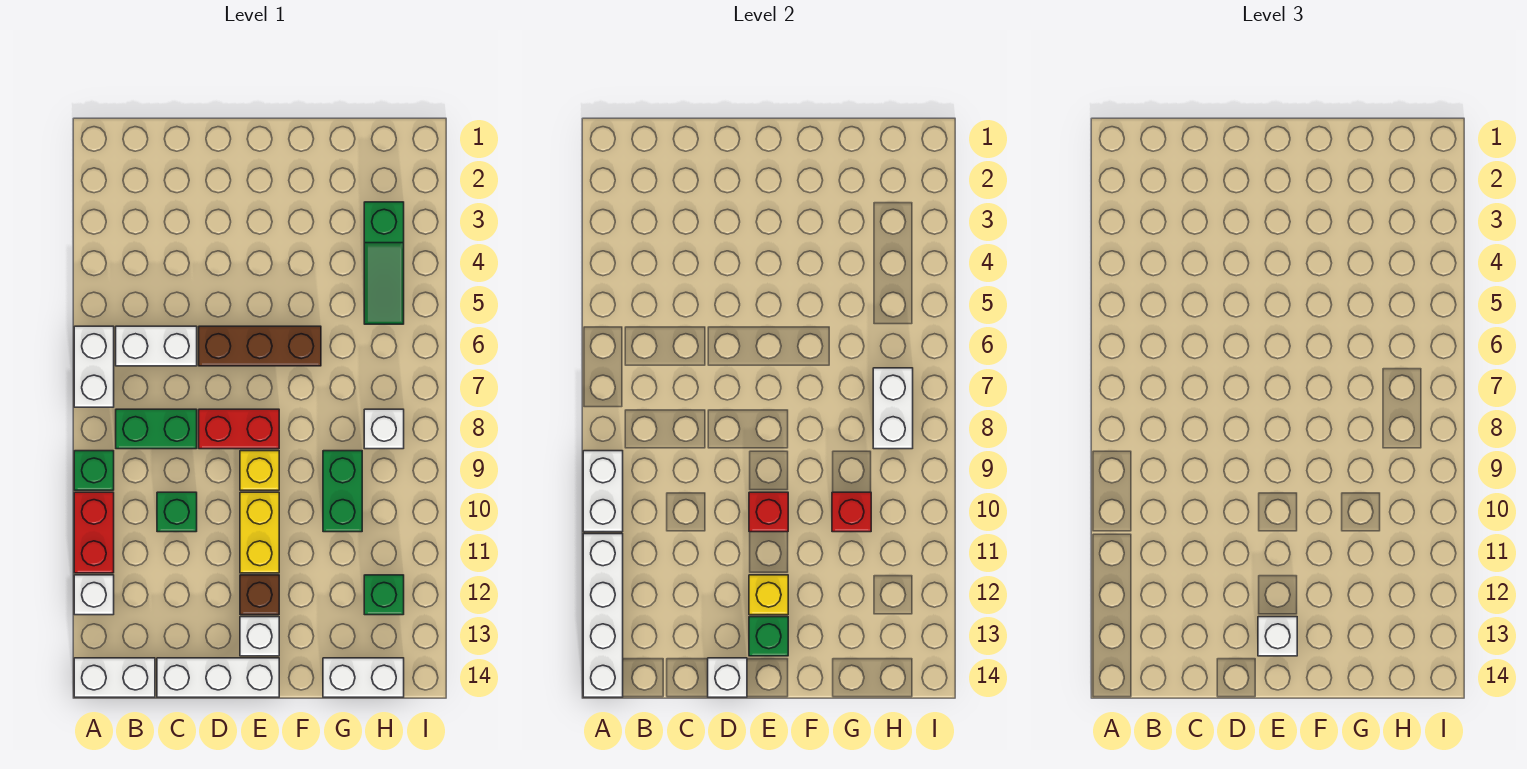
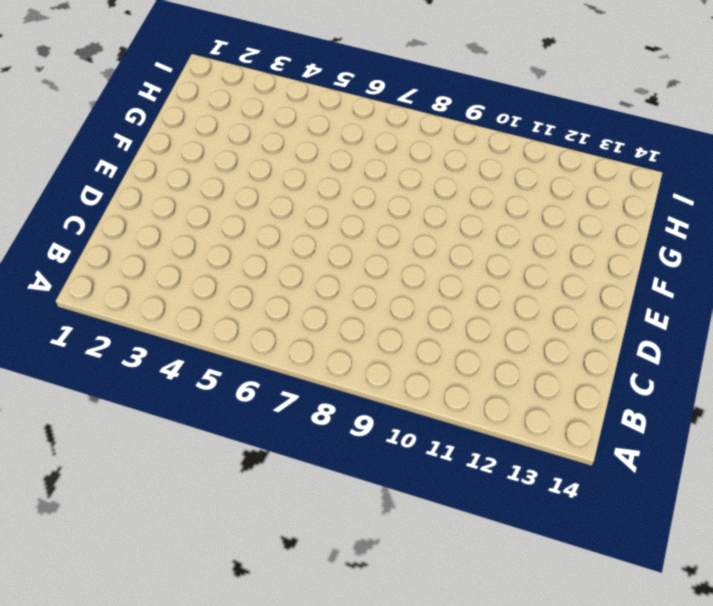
none -> white brick A6:A7 level 1
none -> green brick A9 level 1
none -> red brick A10:A11 level 1

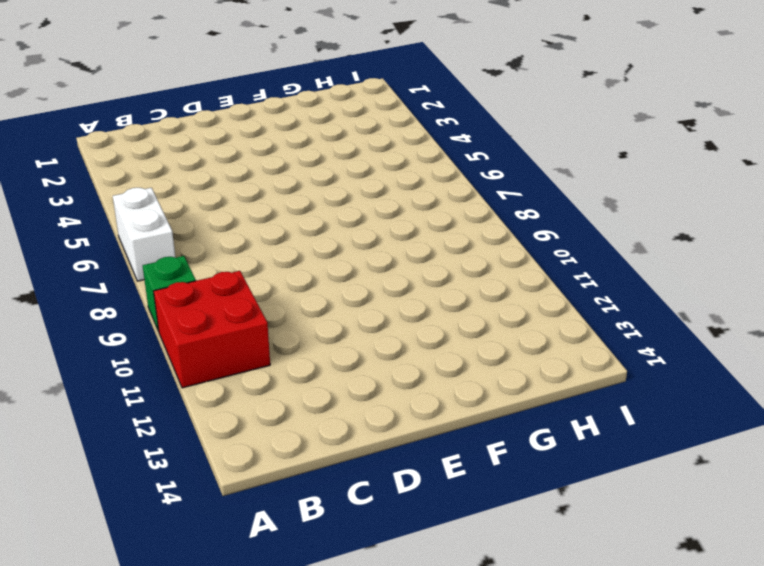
red brick A10:B11 level 1 -> red brick A10:A11 level 1
none -> white brick A12 level 1
none -> white brick A14:B14 level 1
none -> white brick B6:C6 level 1

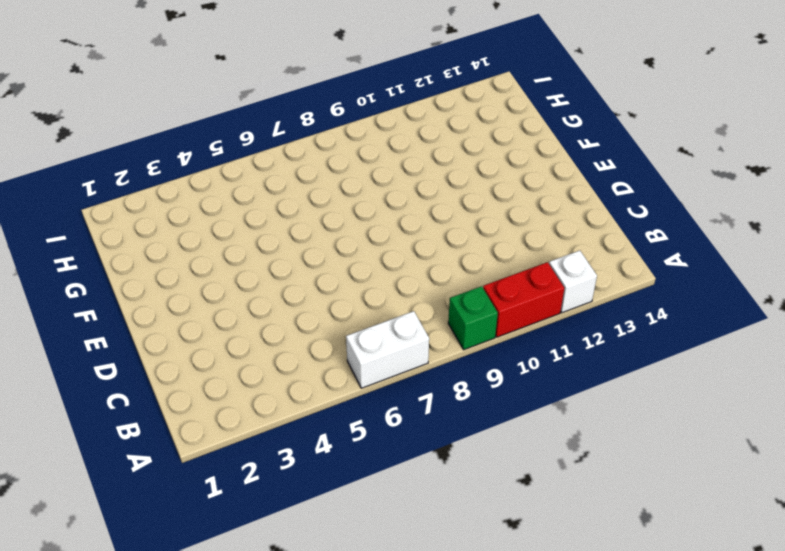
none -> white brick A14:B14 level 1
none -> white brick B6:C6 level 1
none -> green brick B8:C8 level 1

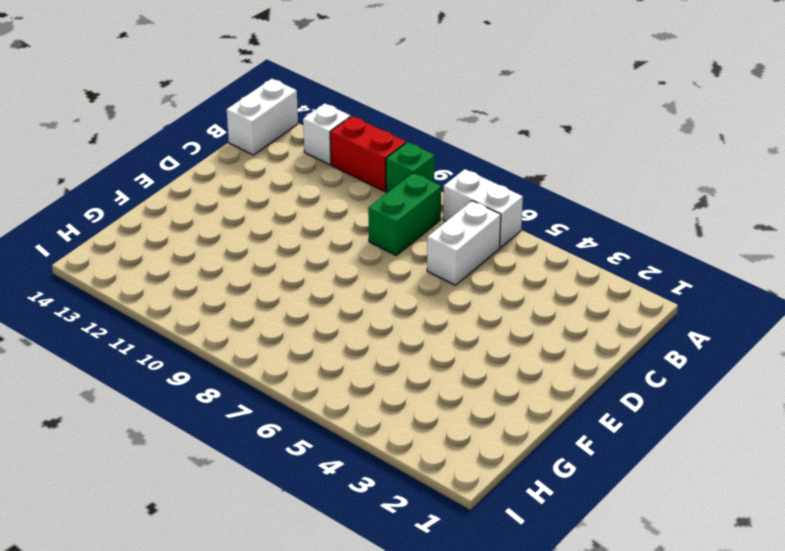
none -> green brick C10 level 1
none -> white brick C14:E14 level 1
none -> brown brick D6:F6 level 1

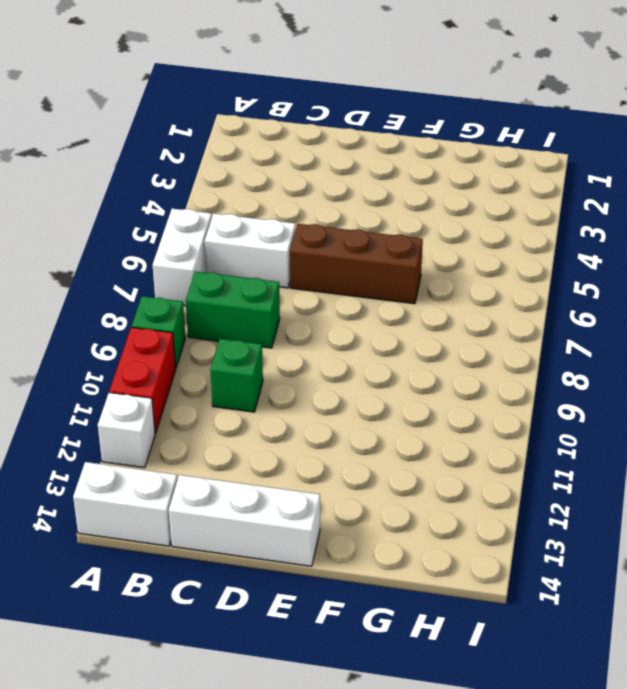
none -> red brick D8:E8 level 1
none -> yellow brick E9 level 1
none -> yellow brick E10:E11 level 1

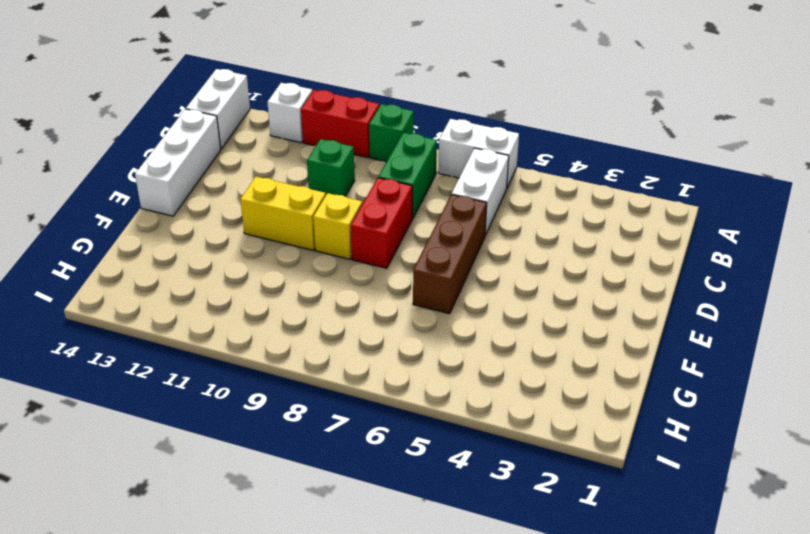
none -> brown brick E12 level 1
none -> white brick E13 level 1
none -> green brick G9:G10 level 1

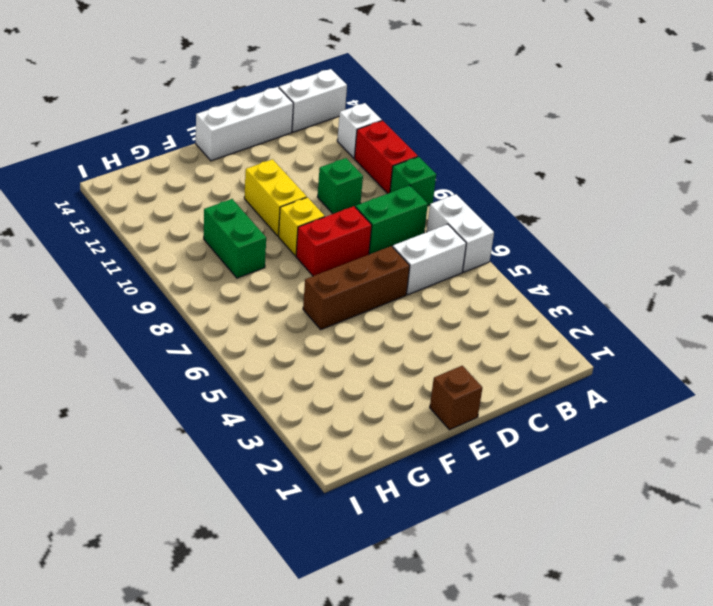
brown brick E1 level 1 -> brown brick E12 level 1
none -> white brick E13 level 1
none -> white brick G14:H14 level 1
none -> green slope H3:H5 level 1 top 3

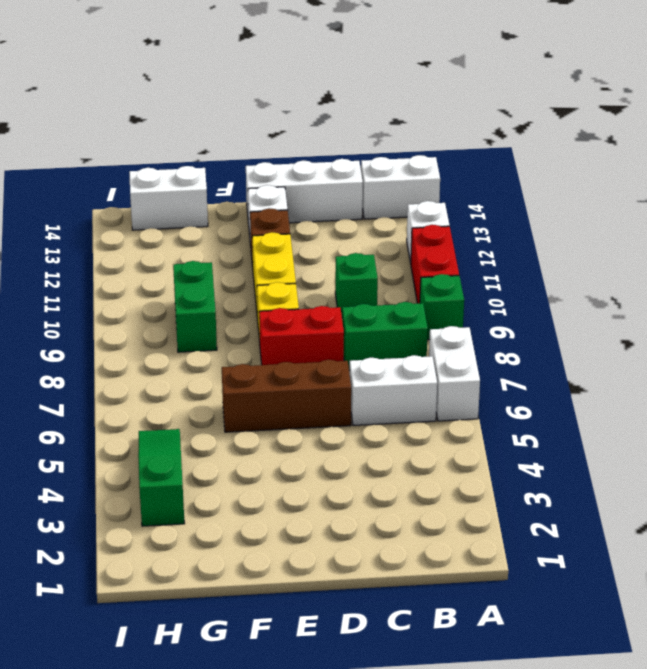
none -> white brick H8 level 1
none -> green brick H12 level 1
none -> white brick A9:A10 level 2

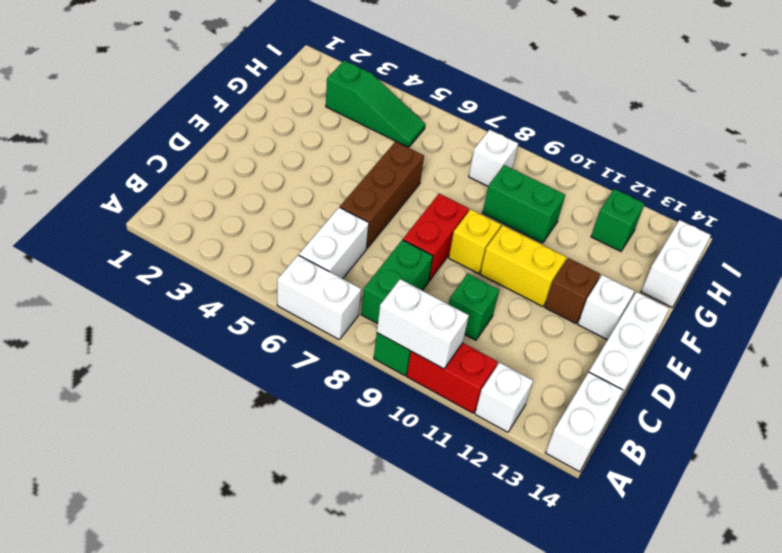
none -> white brick A11:A14 level 2
none -> white brick D14 level 2
none -> red brick E10 level 2

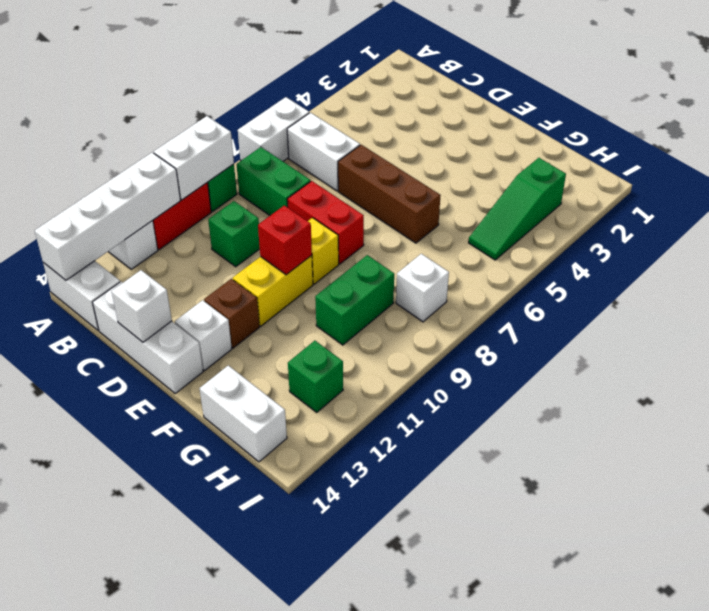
none -> yellow brick E12 level 2
none -> green brick E13 level 2
none -> red brick G10 level 2

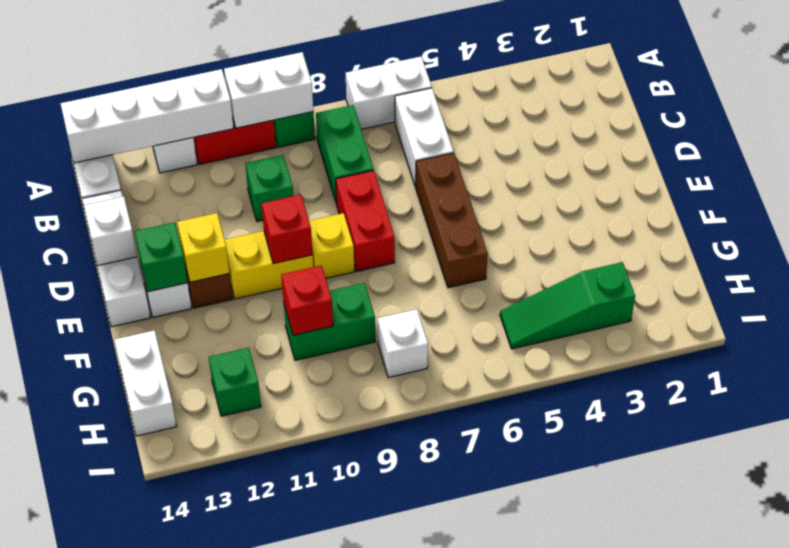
none -> white brick H7:H8 level 2
none -> white brick E13 level 3

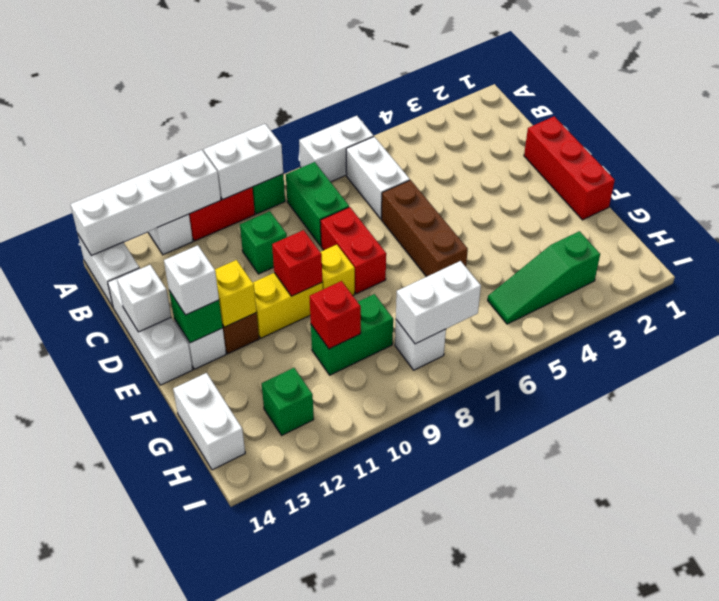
red brick D1:F1 level 1 -> none

